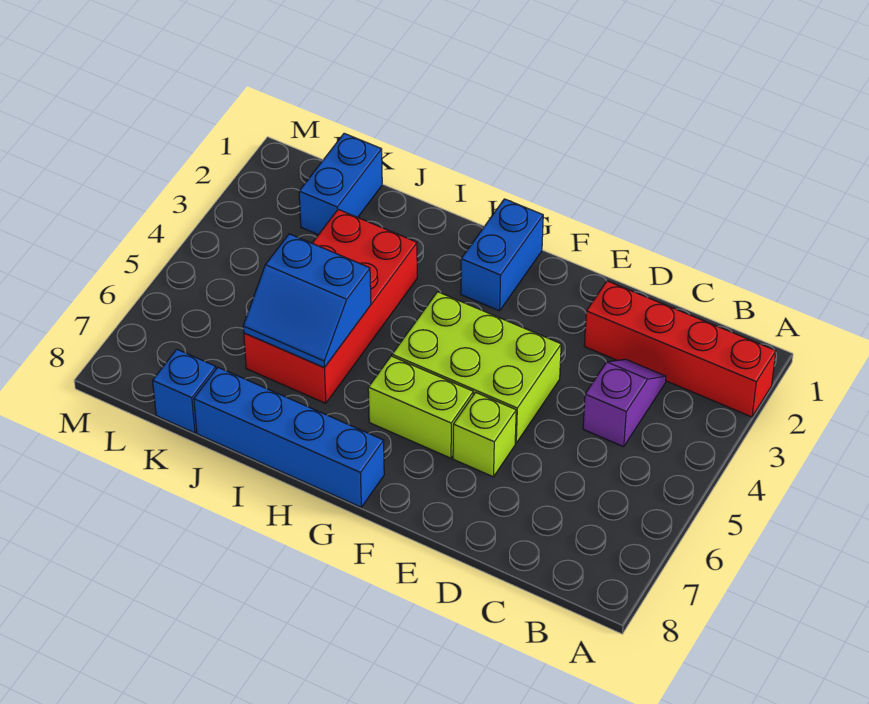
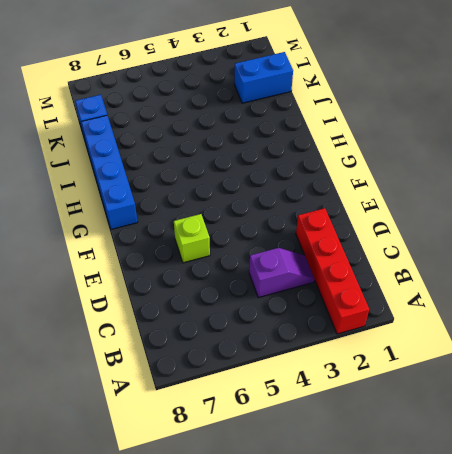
none -> lime brick E4:G5 level 1
none -> lime brick F6:G6 level 1

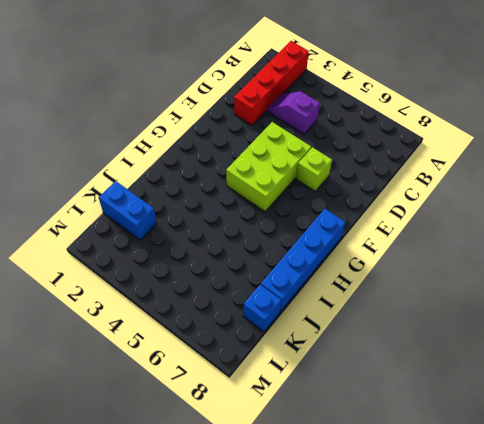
none -> lime brick F6:G6 level 1
none -> blue brick G1:G2 level 1

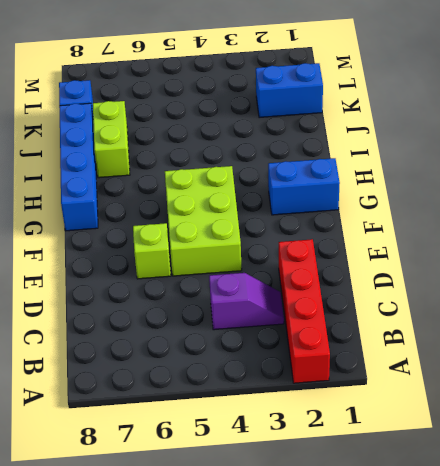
lime brick I7:J7 level 1 -> lime brick F6:G6 level 1
none -> red brick I3:J6 level 1
none -> blue slope I5:J6 level 2 top 5

